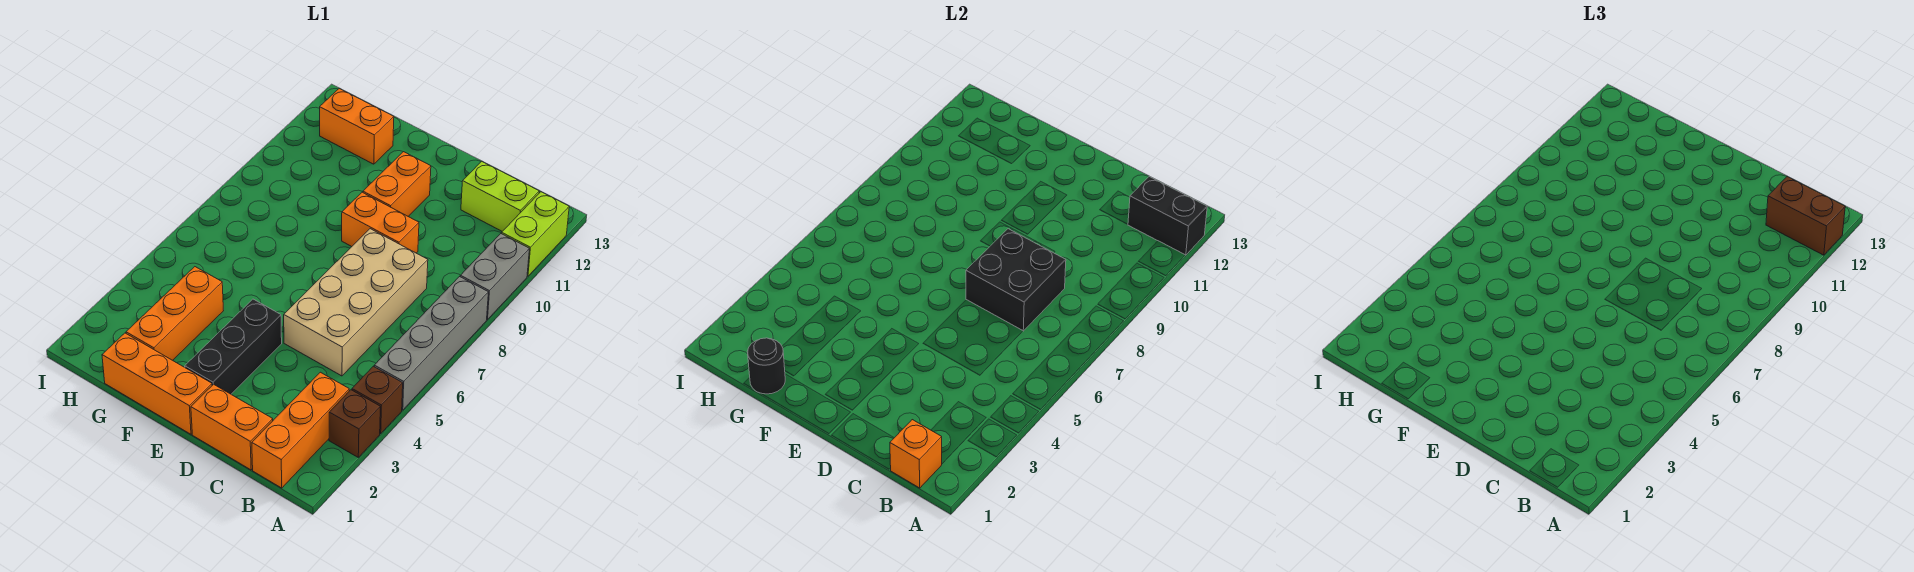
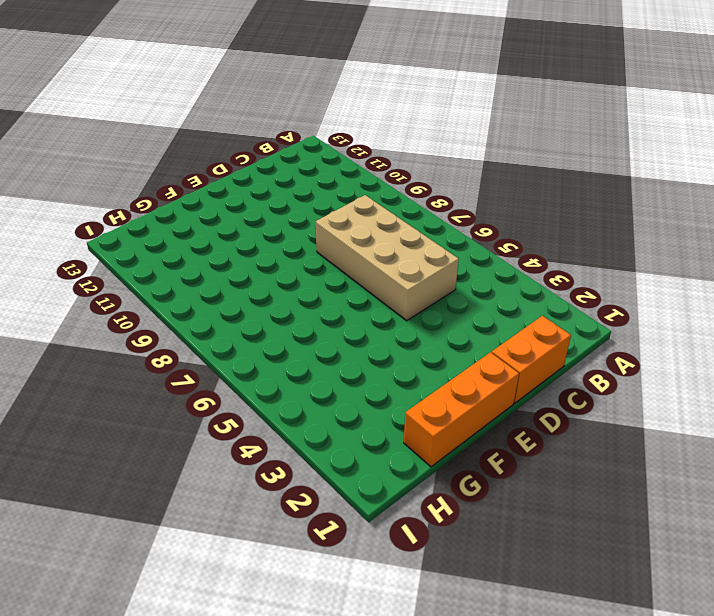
none -> brown brick A3 level 1
none -> brown brick A4 level 1
none -> grey brick A5:A8 level 1

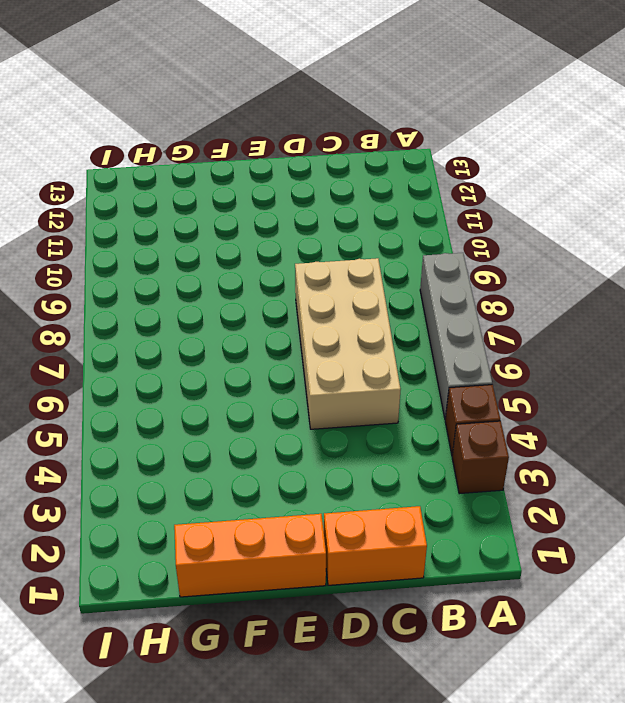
none -> grey brick A9:A10 level 1
none -> lime brick A11:A12 level 1
none -> orange brick B1:B3 level 1

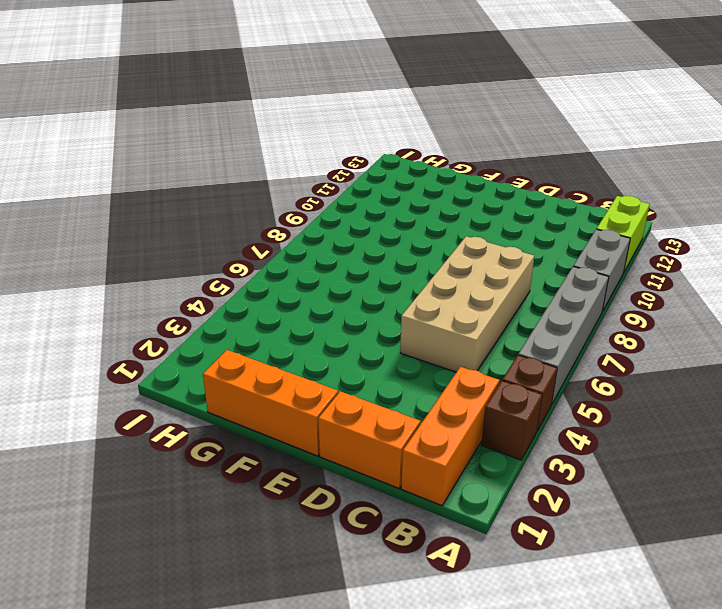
none -> lime brick B12:C12 level 1
none -> orange brick D9:E9 level 1
none -> black brick E2:E4 level 1

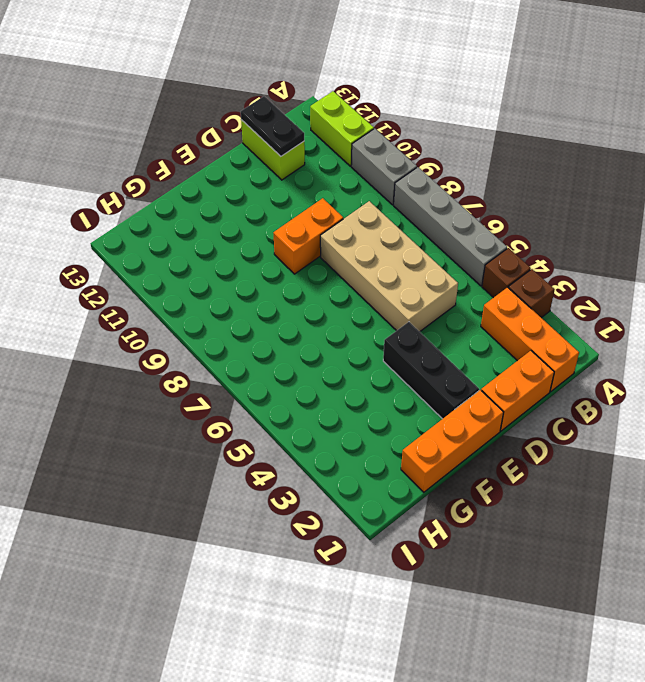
lime brick C12:C13 level 1 -> lime brick B12:C12 level 1
black plate C12:C13 level 2 -> none
none -> orange brick E10:E11 level 1
none -> orange brick G2:G4 level 1
none -> orange brick G12:H12 level 1

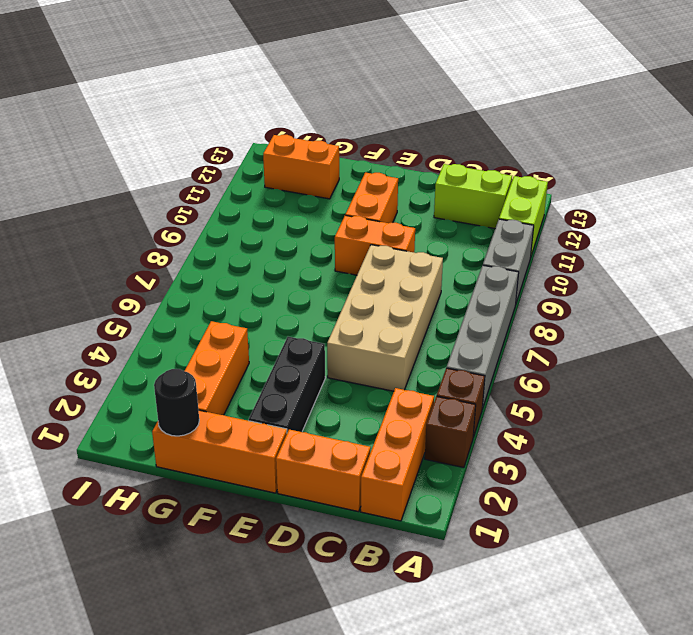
none -> black brick A12:B12 level 2
none -> orange brick B1 level 2
none -> black brick C7:D8 level 2

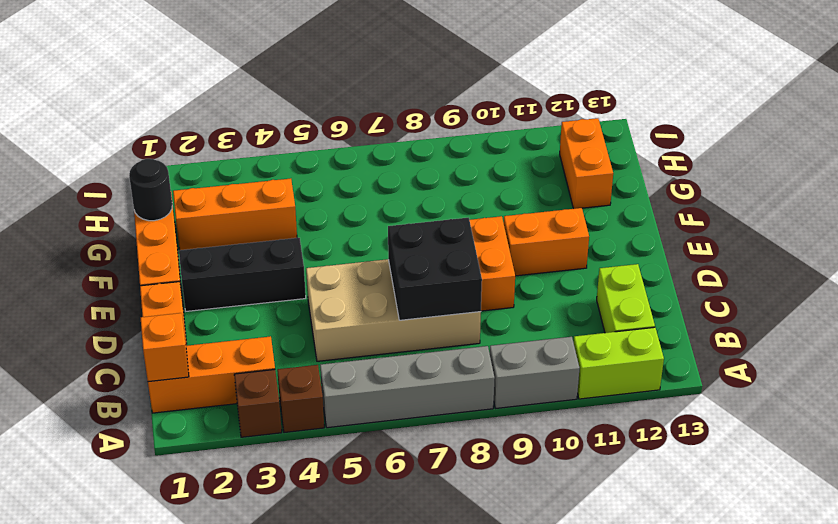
none -> black brick A12:B12 level 2
none -> brown brick A12:B12 level 3

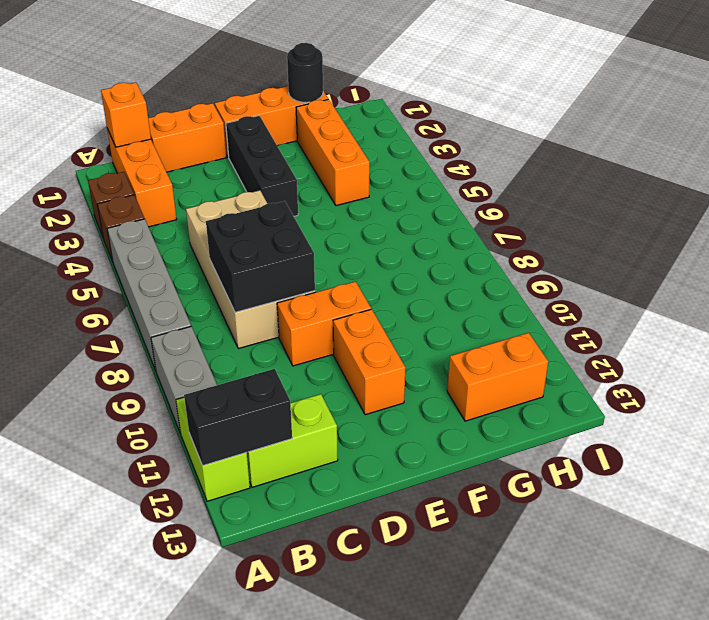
none -> brown brick A12:B12 level 3

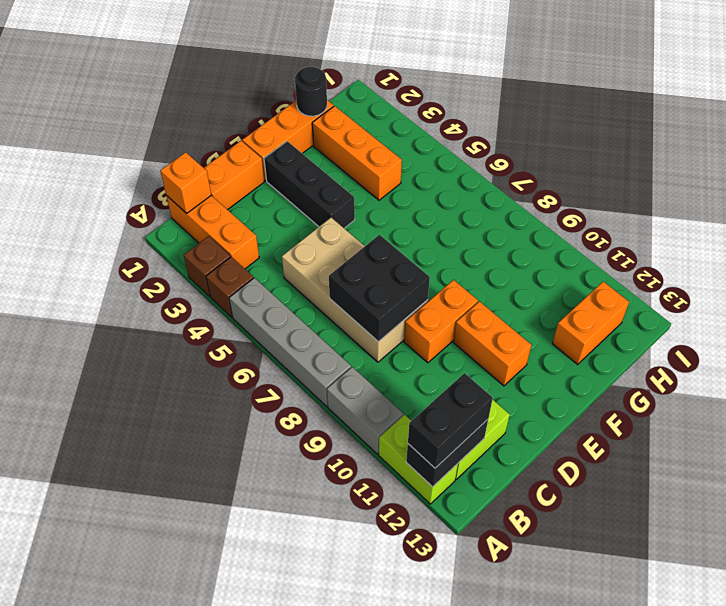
black brick A12:B12 level 3 -> brown brick A12:B12 level 3

